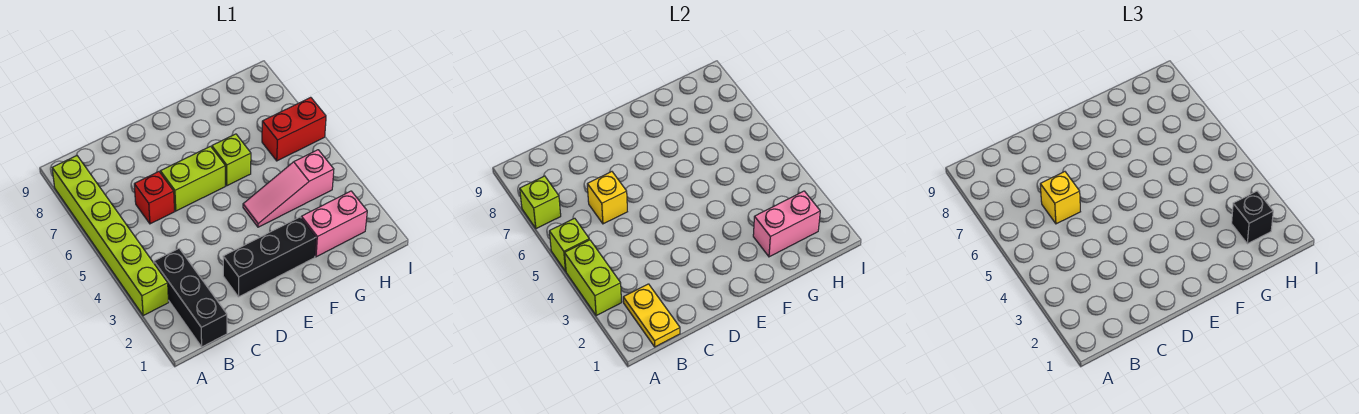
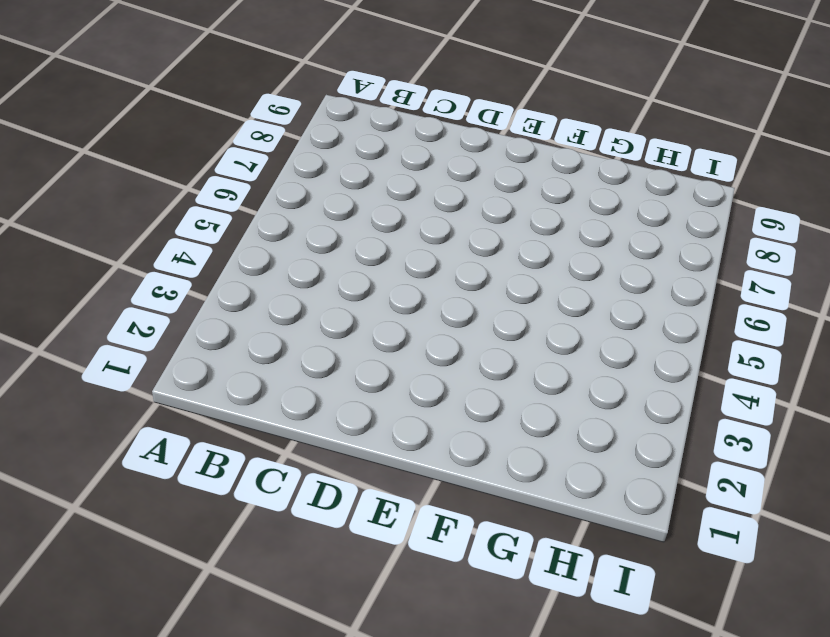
none -> lime brick A3:A8 level 1
none -> black brick B1:B3 level 1
none -> red brick C6 level 1

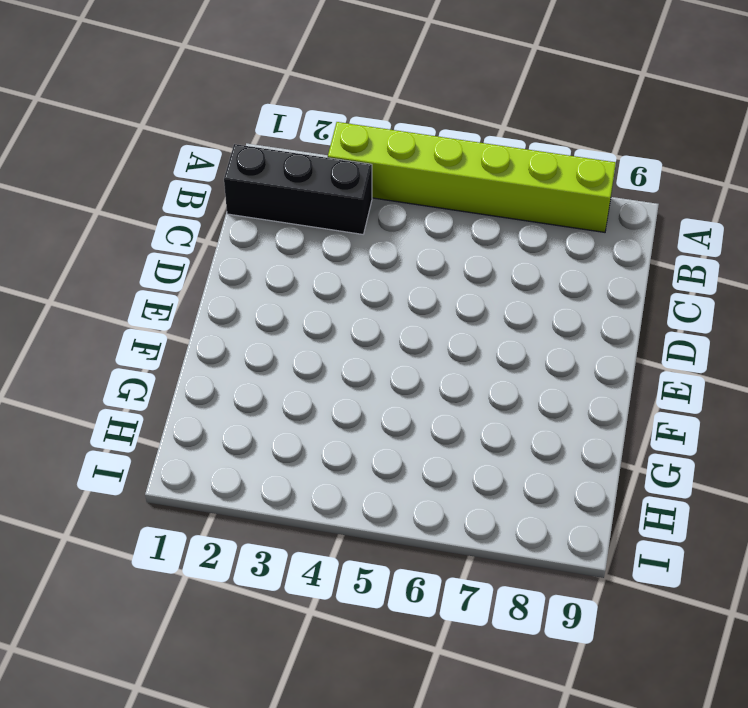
none -> red brick C6 level 1
none -> black brick D2:F2 level 1
none -> lime brick D6:E6 level 1

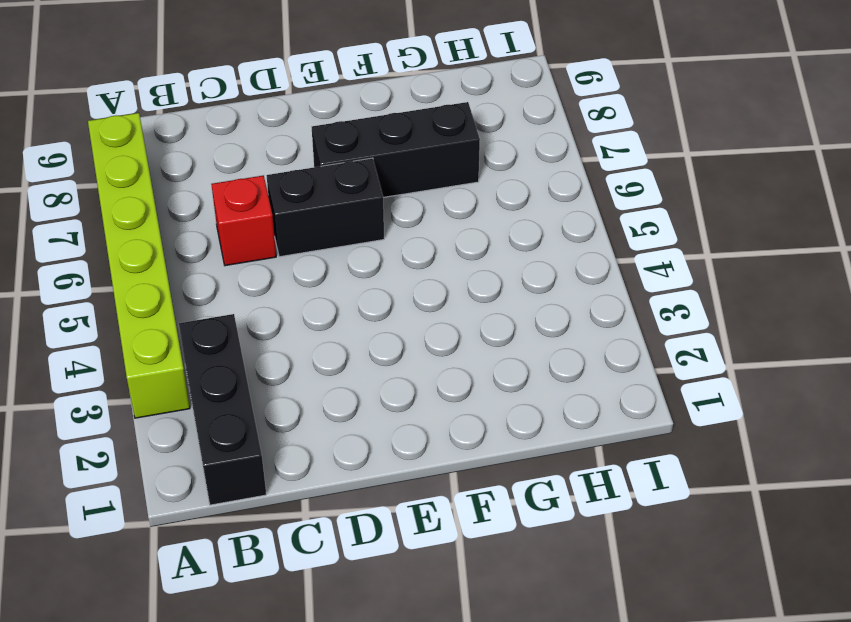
black brick D6:E6 level 1 -> lime brick D6:E6 level 1
black brick E7:G7 level 1 -> black brick D2:F2 level 1
none -> pink slope F4:H4 level 1 top H
none -> lime brick F6 level 1
none -> pink brick G2:H2 level 1

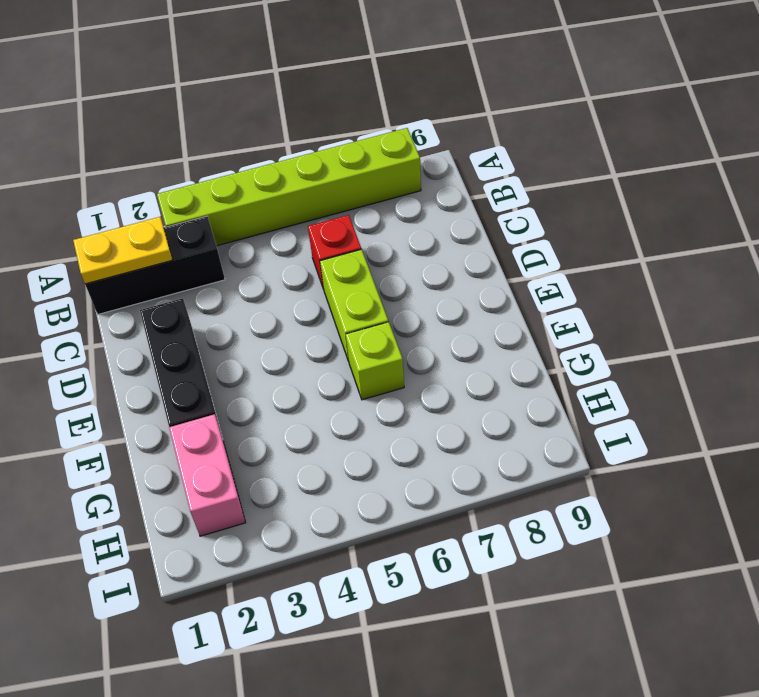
none -> pink slope F4:H4 level 1 top H
none -> red brick H6:I6 level 1
none -> lime brick A3:A4 level 2

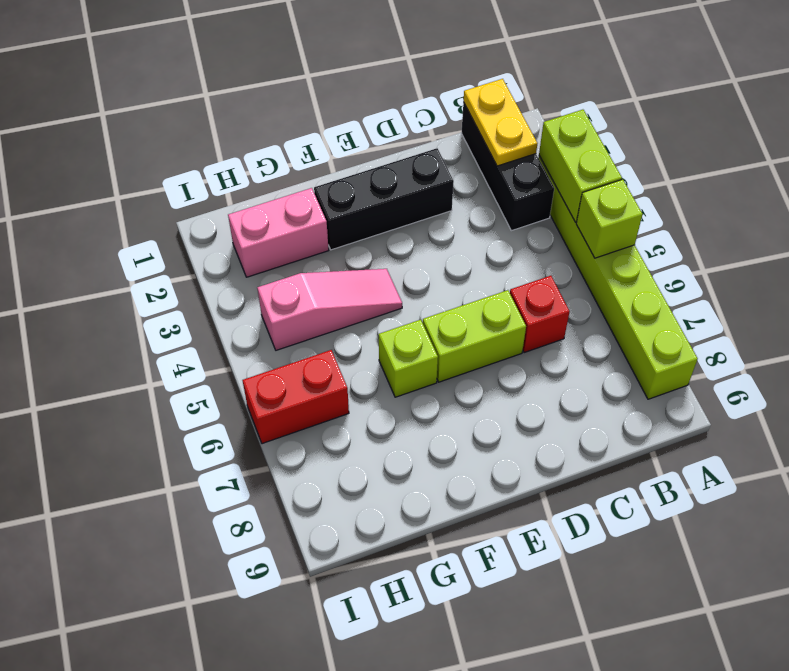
none -> lime brick A7 level 2
none -> yellow brick C6 level 2
none -> pink brick G2:H2 level 2

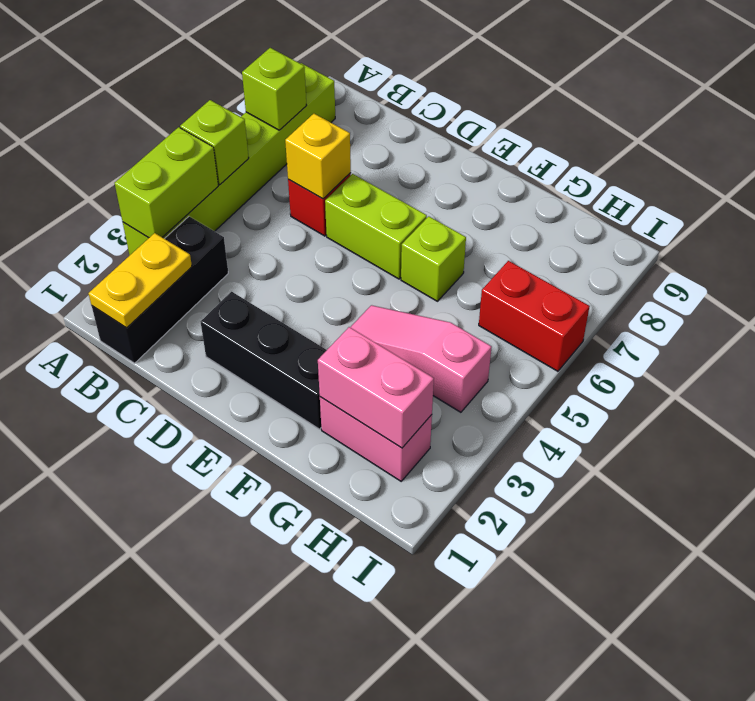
none -> yellow brick C6 level 3
none -> black brick H2 level 3

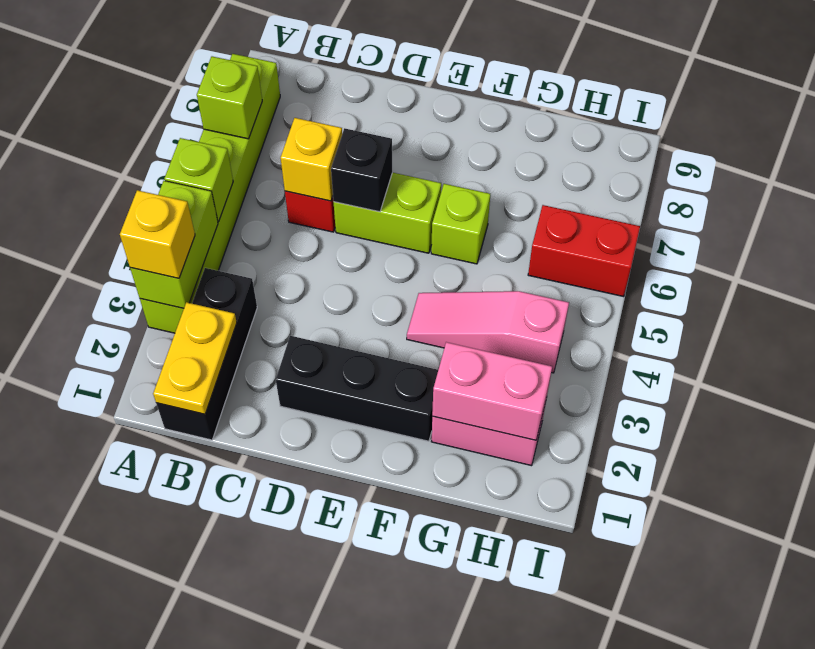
yellow brick A3 level 3 -> yellow brick C6 level 3
black brick D6 level 2 -> black brick H2 level 3

